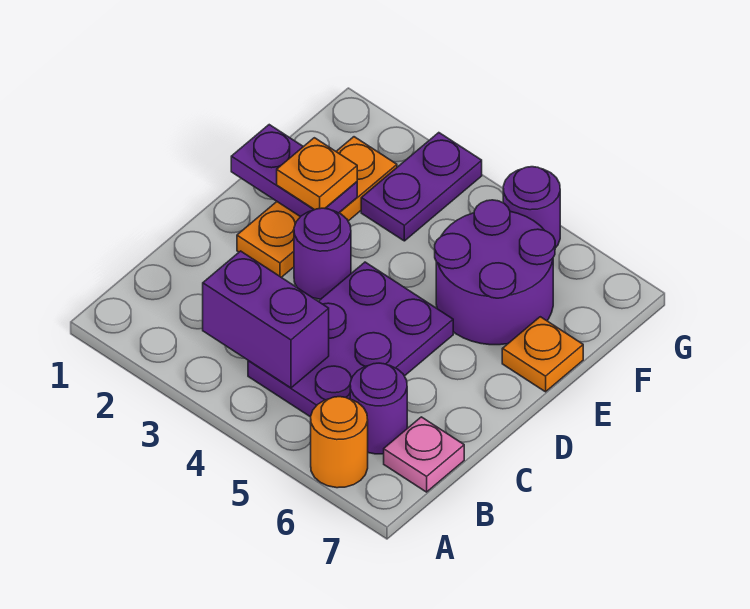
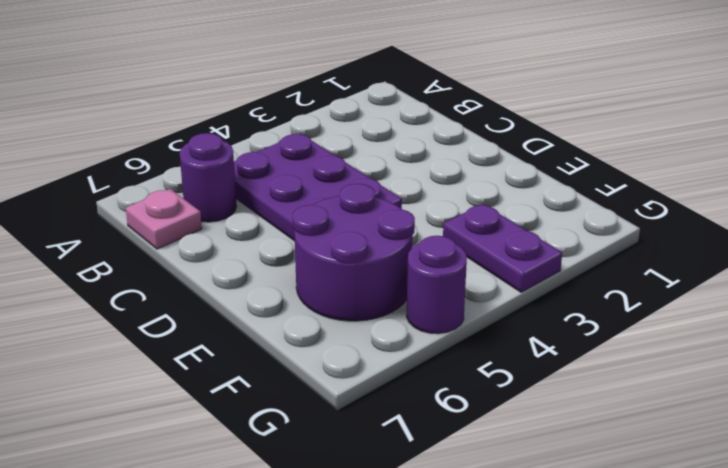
none -> orange round brick A6 level 1
none -> orange plate D2:F2 level 1
none -> purple round brick D3 level 1

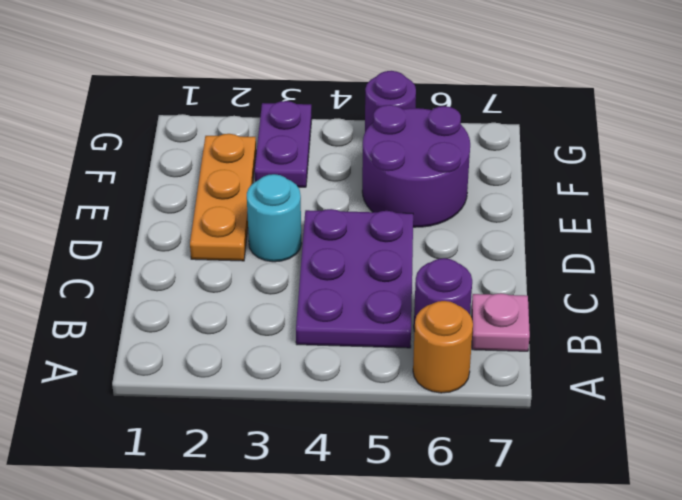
cyan round brick D3 level 1 -> purple round brick D3 level 1
none -> orange plate E7 level 1
none -> purple brick B3:B4 level 2
none -> purple plate E1:E2 level 2

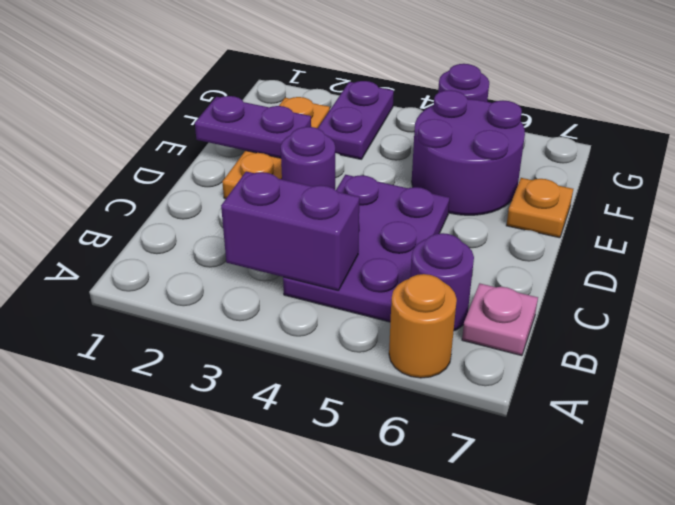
none -> orange plate E2 level 3

